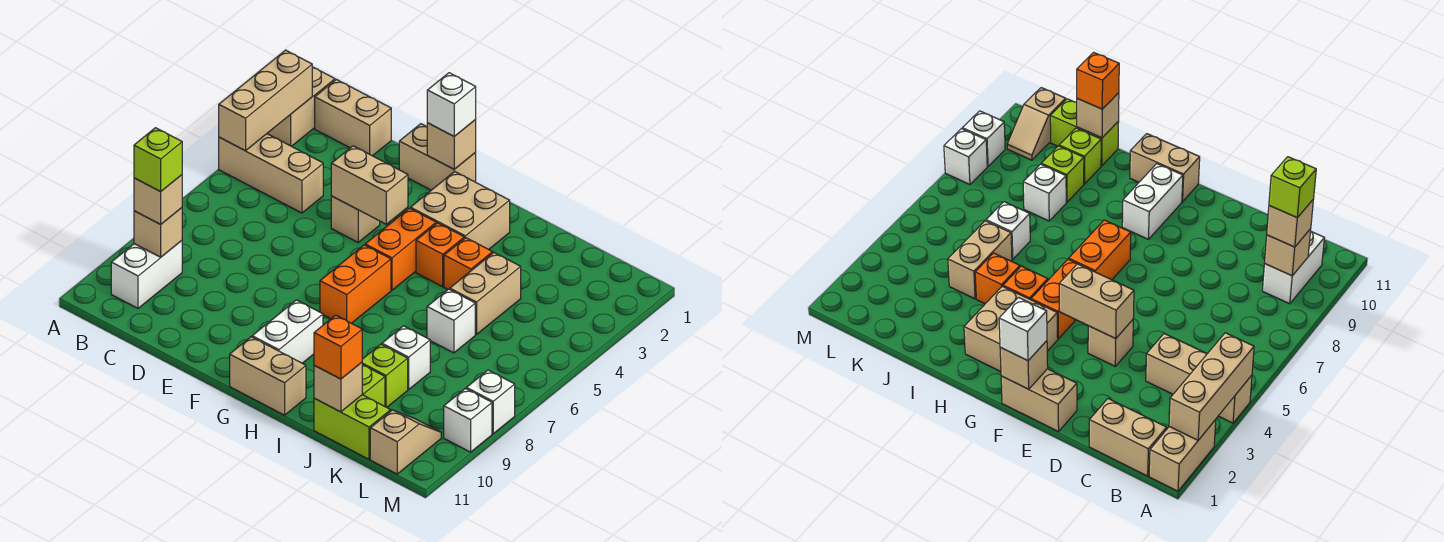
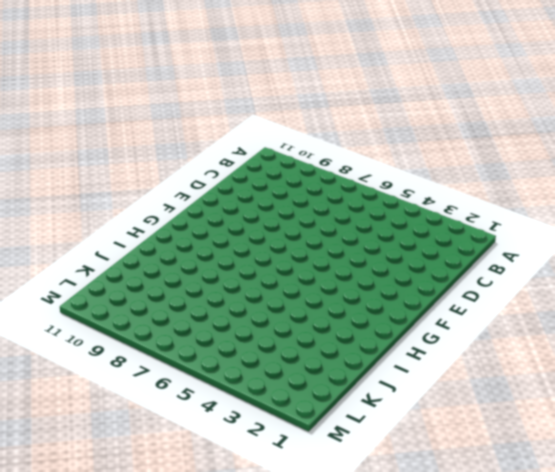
none -> tan brick A1:A2 level 1
none -> tan brick A4:C4 level 1
none -> tan brick B1:C1 level 1
none -> white brick B9:B10 level 1

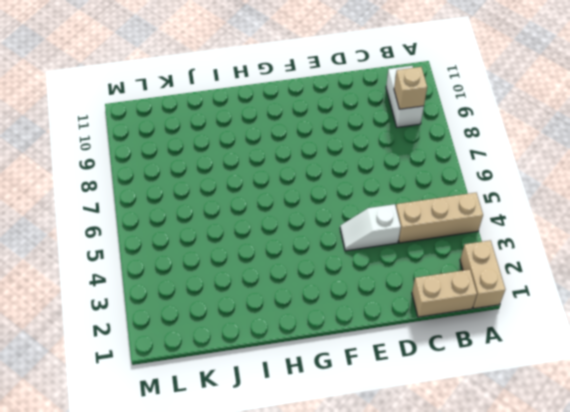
white slope D4:E4 level 1 top D -> tan brick E4 level 1
none -> tan brick E1:F1 level 1
none -> tan brick G2:H3 level 1
none -> orange brick G4:G5 level 1
none -> orange brick G6:G7 level 1

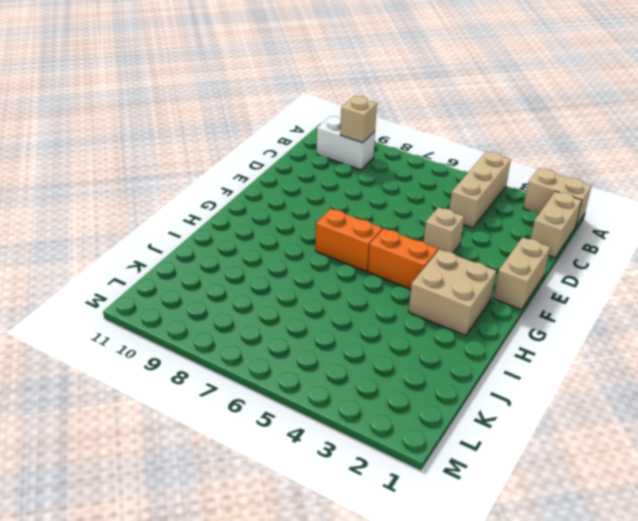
none -> white brick G9:G10 level 1
none -> tan brick G11:H11 level 1
none -> orange brick H4 level 1
none -> orange brick I4 level 1

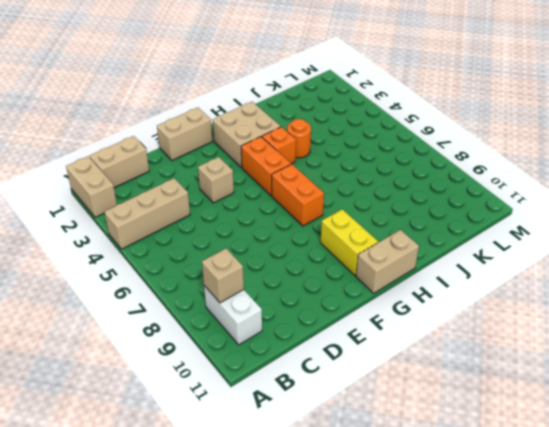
yellow brick G9:G10 level 1 -> white brick G9:G10 level 1
orange round brick I4 level 1 -> orange brick I4 level 1
none -> tan brick J4:J5 level 1
none -> white brick J6 level 1
none -> white brick J8 level 1
none -> lime brick J9 level 1

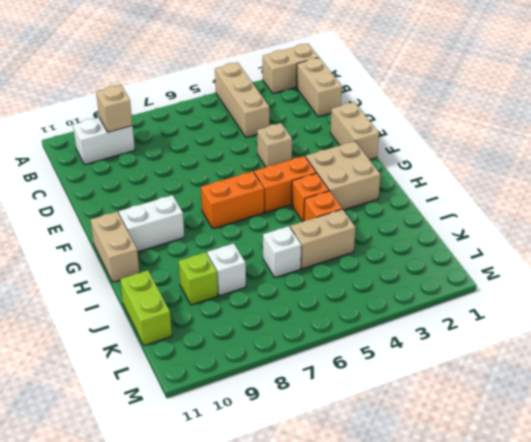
none -> lime brick J10 level 1
none -> tan slope L10:L11 level 1 top 11
none -> white brick M8 level 1
none -> white brick M9 level 1

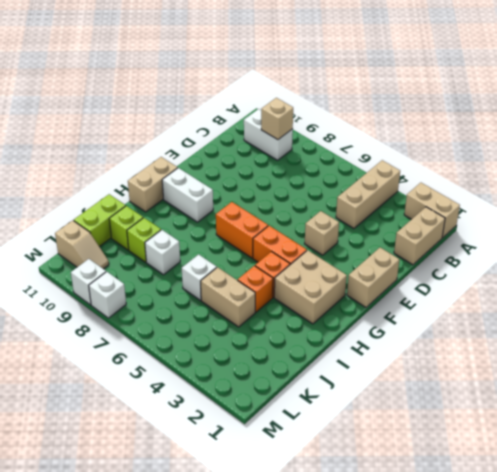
none -> tan brick A2:A4 level 2
none -> tan brick E4:F4 level 2
none -> tan brick F1 level 2
none -> tan brick J11 level 2

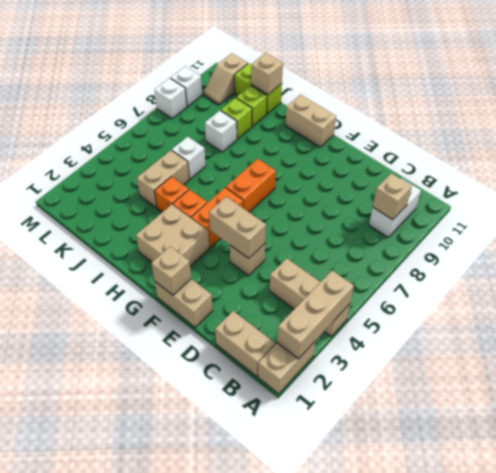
none -> white brick G9:G10 level 1
none -> tan brick B9 level 3
none -> white brick F1 level 3
none -> orange brick J11 level 3

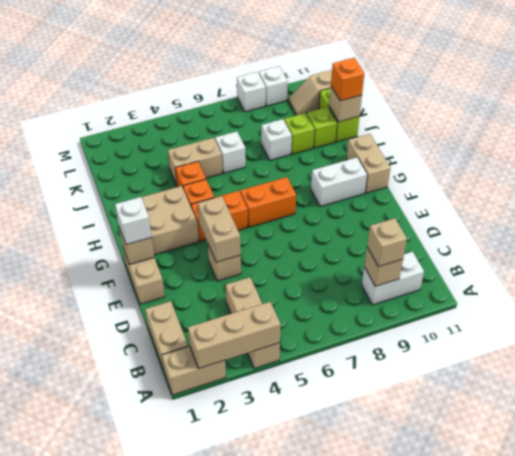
none -> lime brick B9 level 4

